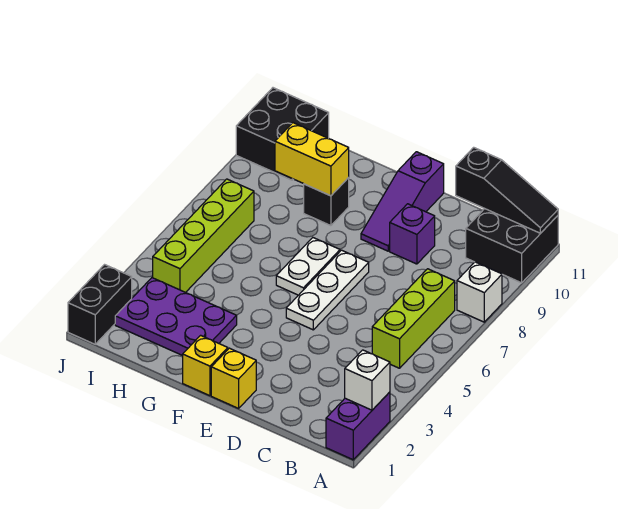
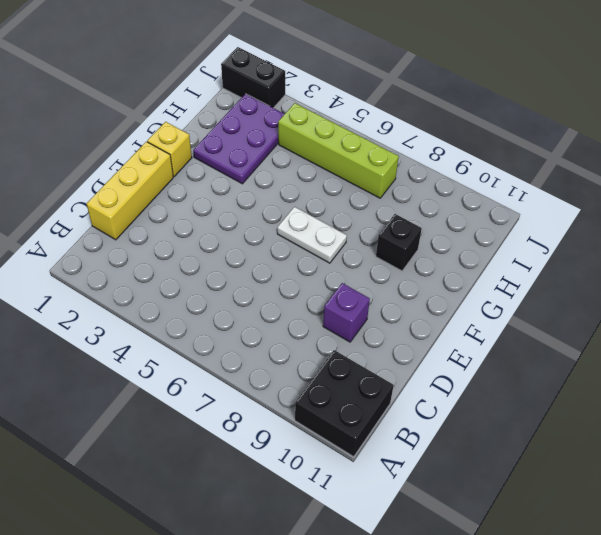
yellow brick C1:E1 level 1 -> yellow brick E1 level 1
none -> purple brick A1:A2 level 1
none -> white brick A8 level 1
none -> lime brick B5:B7 level 1

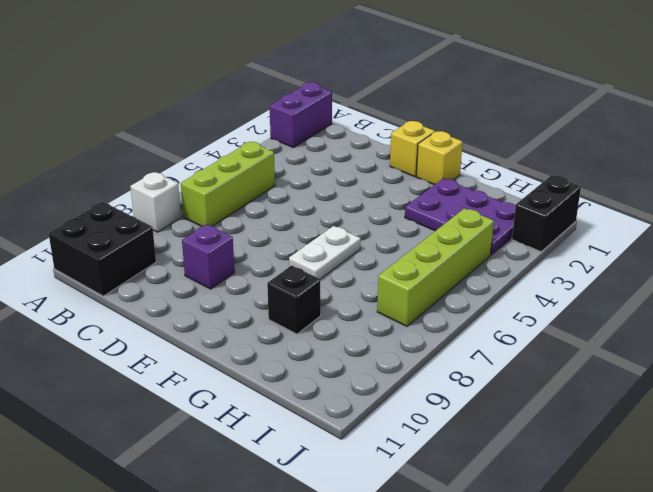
none -> white plate E5:E7 level 1
none -> purple slope E9:E11 level 1 top 11
none -> black brick I10:J11 level 1

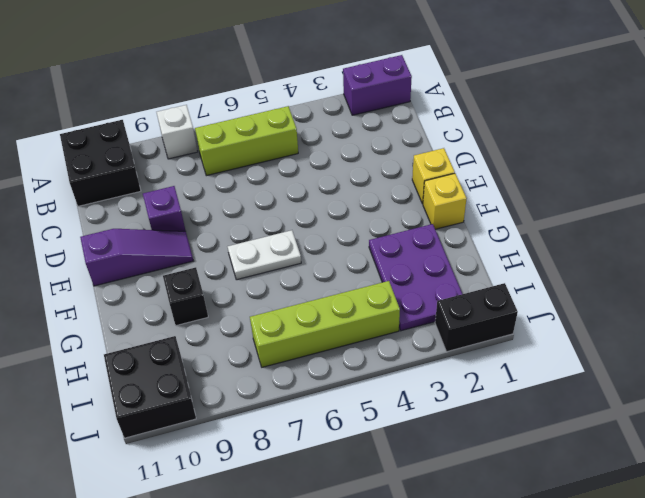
none -> white plate E5:E7 level 1
none -> white brick A2 level 2
none -> black slope A11:C11 level 2 top C

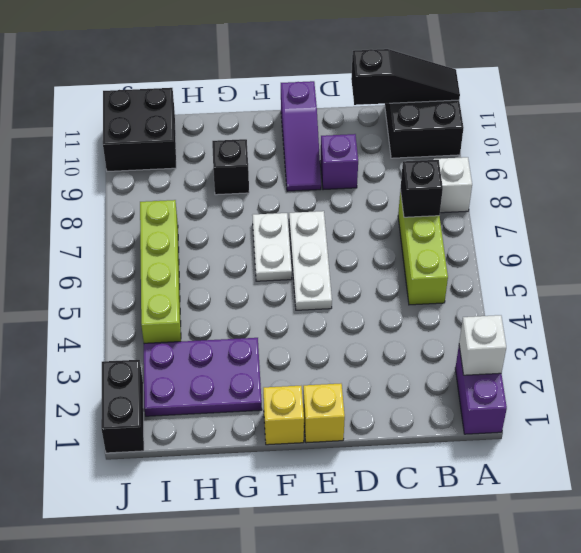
black brick B7 level 2 -> none
none -> yellow brick G9:H9 level 2

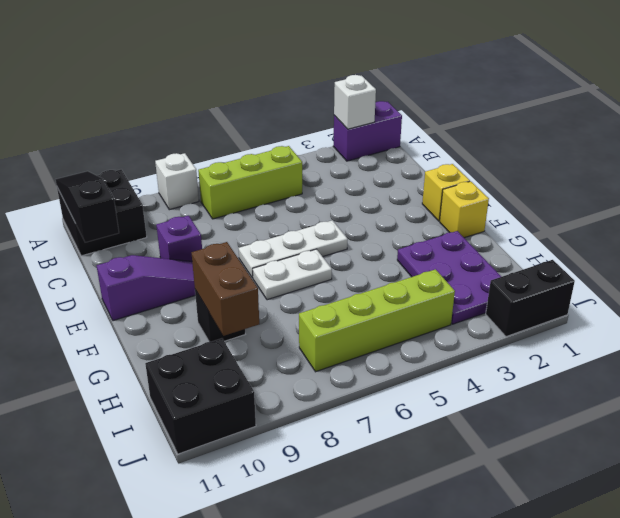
brown brick G9:H9 level 2 -> yellow brick G9:H9 level 2

